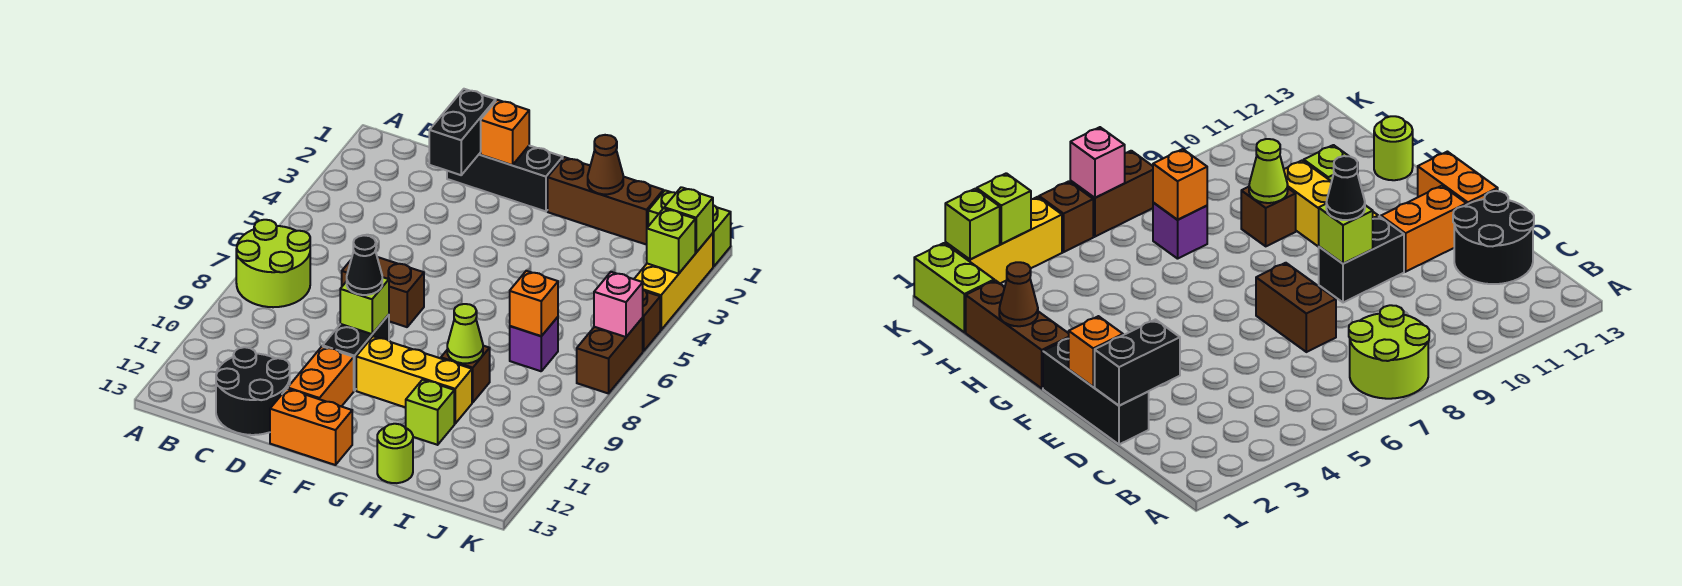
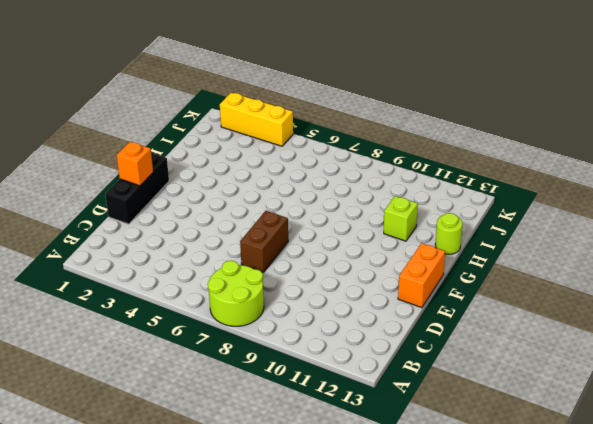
none -> black round brick C12:D13 level 1
none -> black brick E9:E10 level 1
none -> orange brick E11:E12 level 1

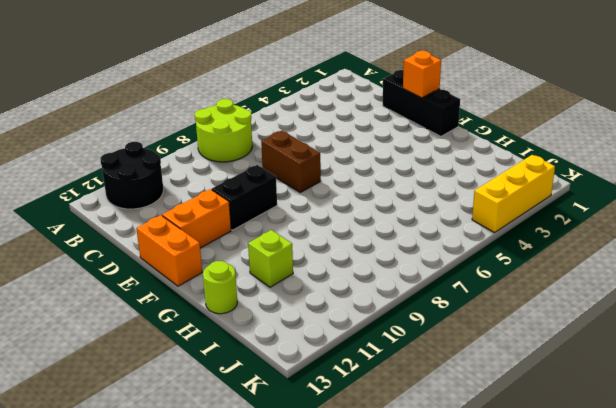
black round brick A11:B12 level 1 -> black round brick C12:D13 level 1
none -> yellow brick F10:H10 level 1
none -> brown brick G1:I1 level 1
none -> brown brick H9 level 1

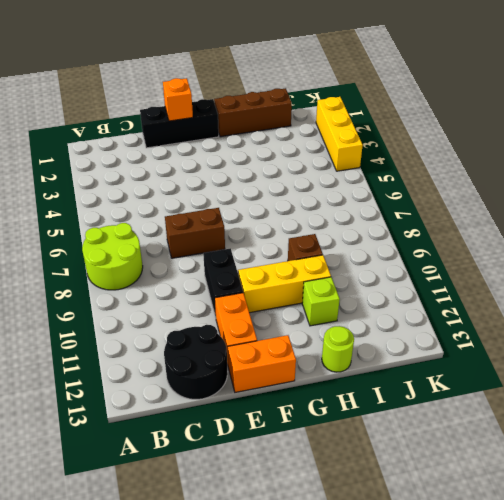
none -> purple brick I7 level 1
none -> lime brick J1:K1 level 1
none -> brown brick K5 level 1

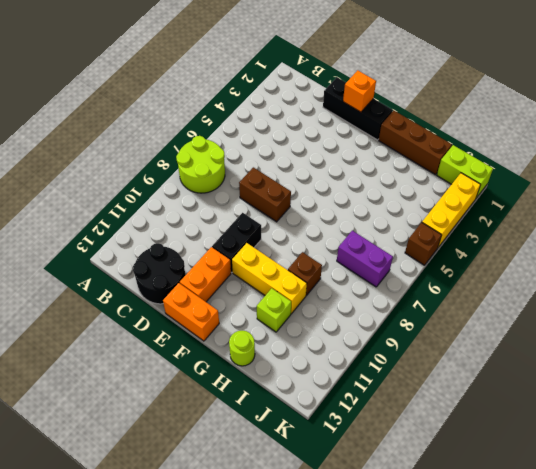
purple brick I7:J7 level 1 -> purple brick I7 level 1
none -> brown brick K6:K7 level 1
none -> black brick D1:D2 level 2
none -> lime brick E9 level 2

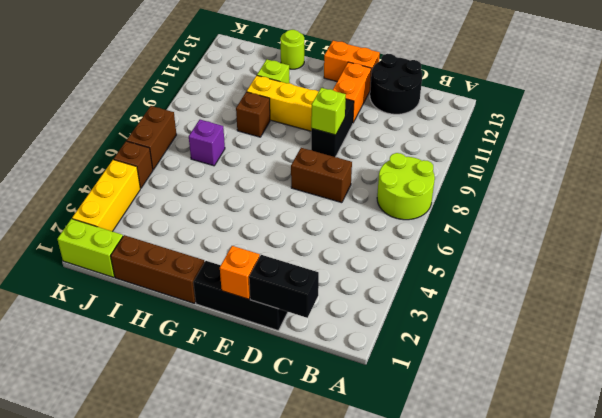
black brick C1:D1 level 2 -> black brick D1:D2 level 2
none -> brown cone H1 level 2
none -> lime cone H9 level 2
none -> orange brick I7 level 2

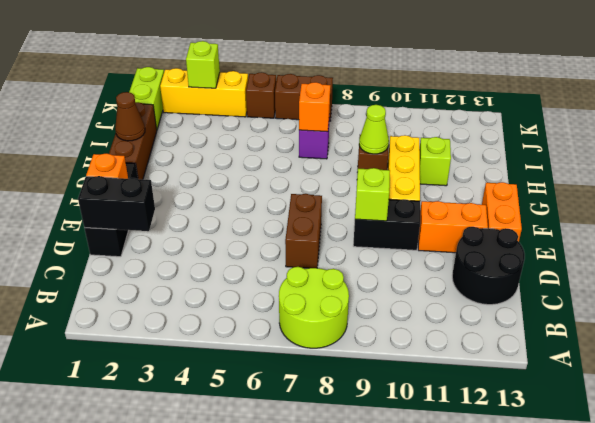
none -> lime round brick H13 level 1
none -> lime brick K2 level 2
none -> pink brick K6 level 2

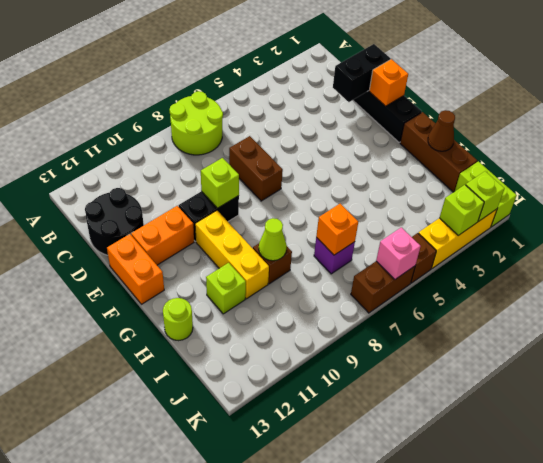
none -> black cone E9 level 3

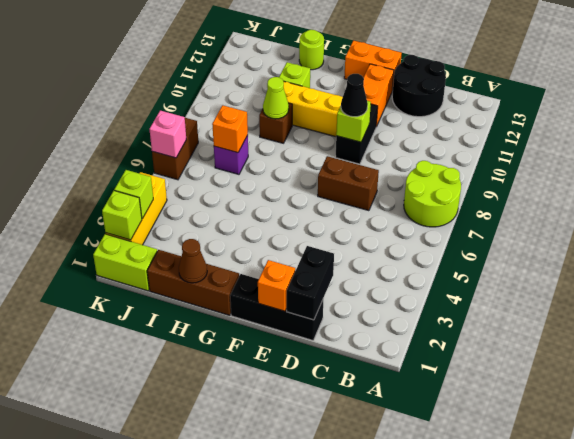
none -> brown brick K5 level 1

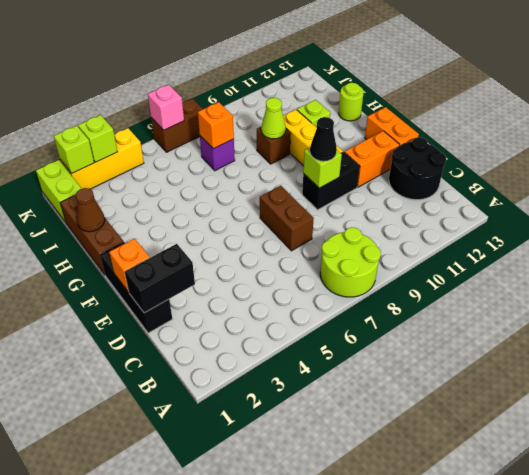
none -> brown brick K5 level 1

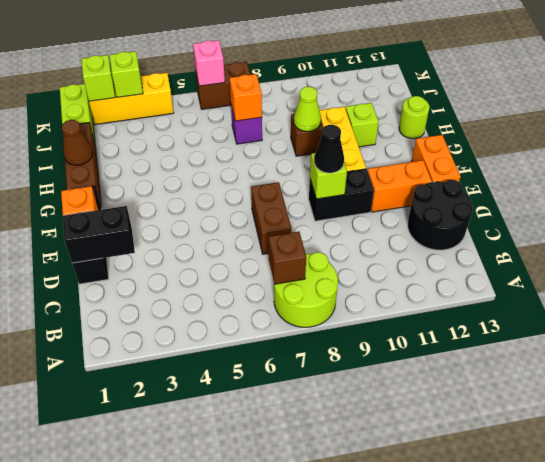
brown brick B7 level 2 -> brown brick K5 level 1

